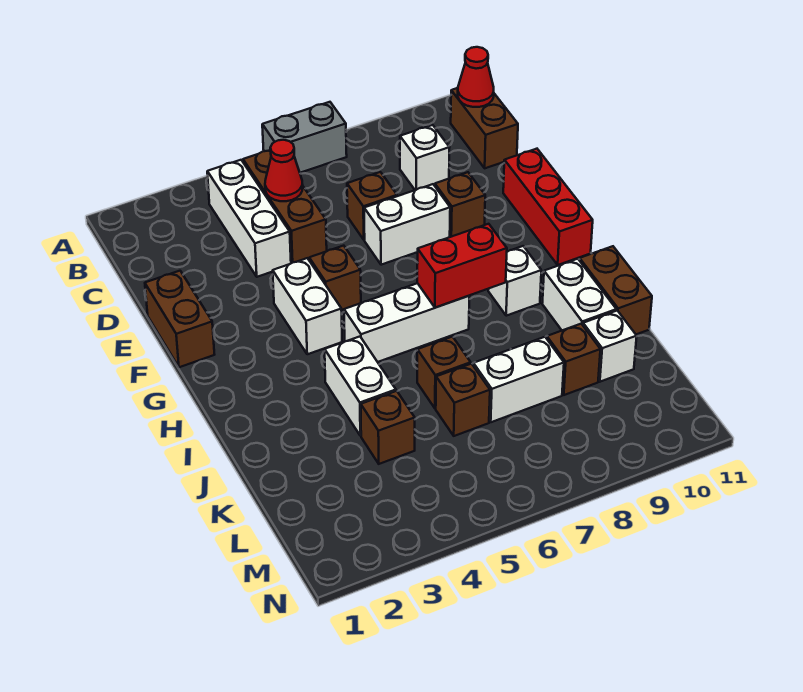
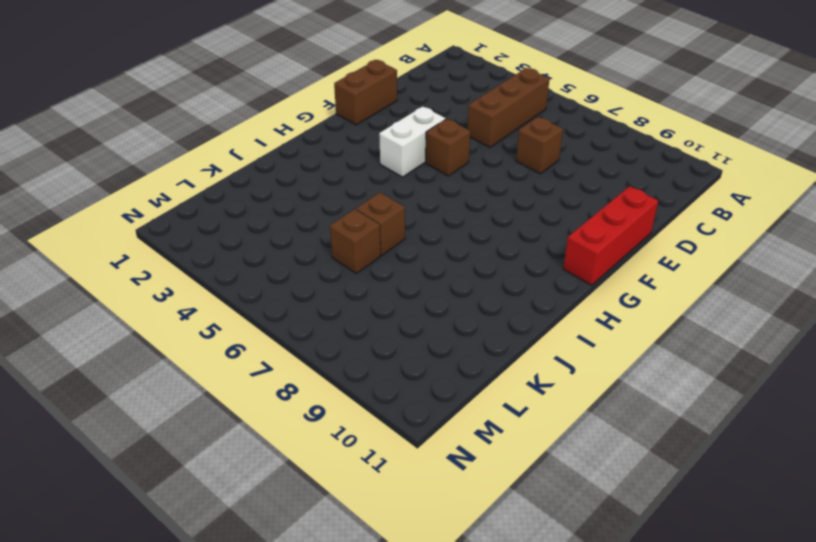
none -> grey brick A6:A7 level 1
none -> white brick B4:D4 level 1
none -> brown brick B11:C11 level 1

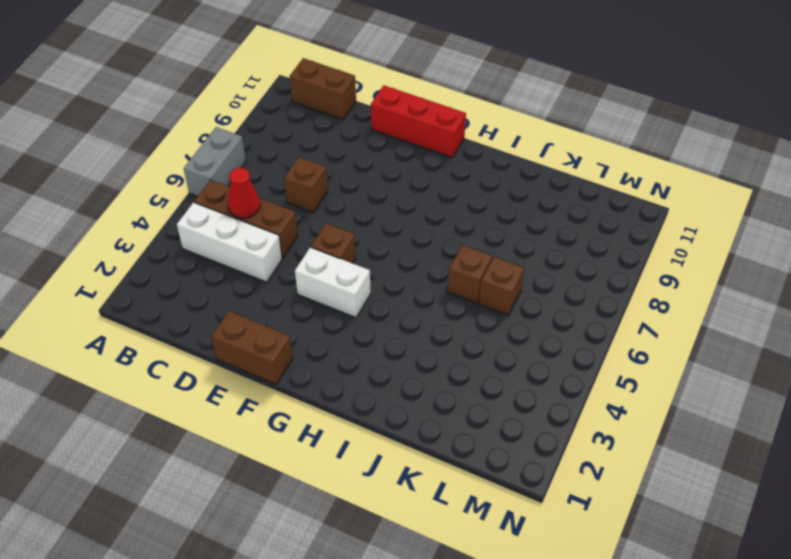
none -> white brick C9 level 1
none -> white brick E7:E8 level 1
none -> brown brick E9 level 1

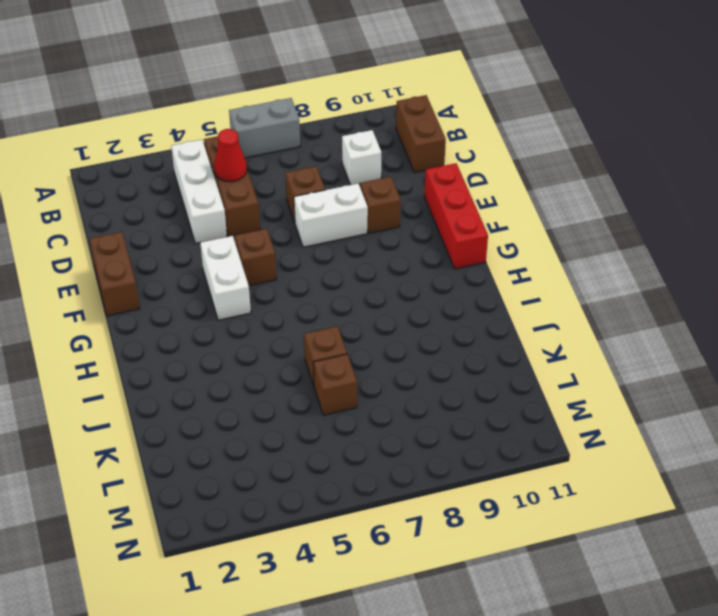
none -> white brick H5:H7 level 1
none -> white brick H9 level 1
none -> white brick I4:J4 level 1

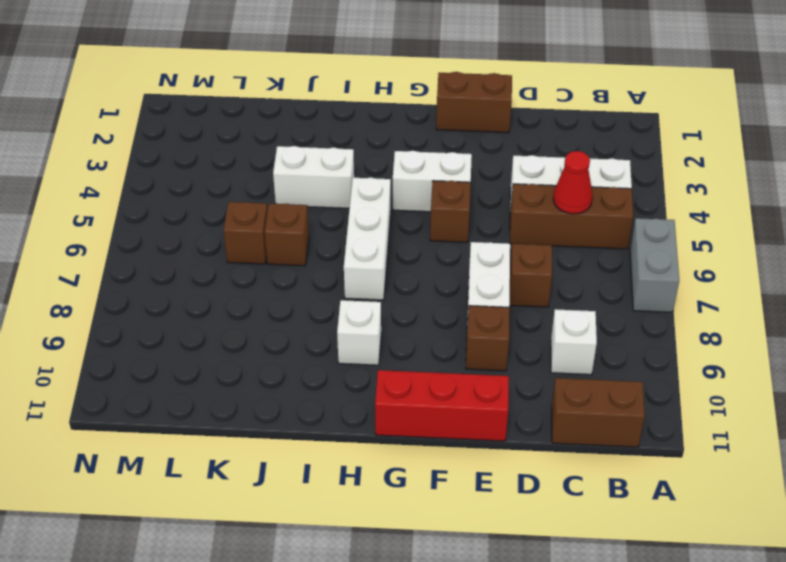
none -> white brick I10:J10 level 1
none -> brown brick I11:J11 level 1
none -> brown brick K4 level 1

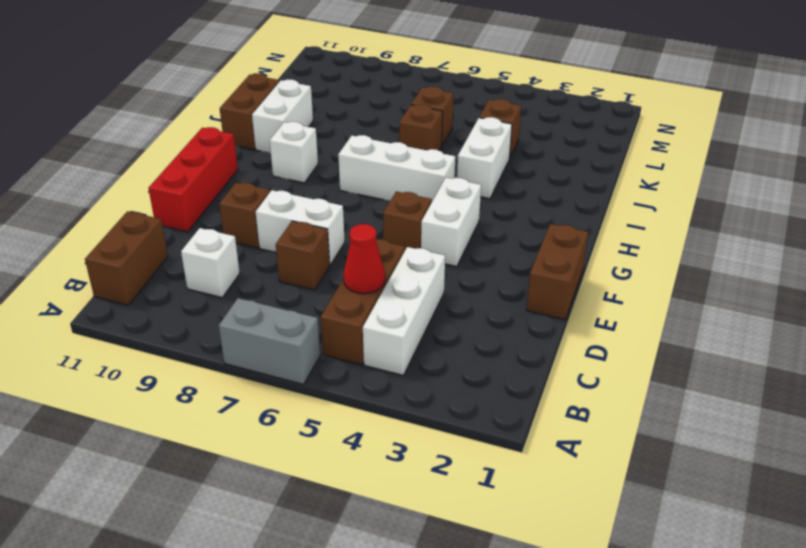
none -> white brick K7:K8 level 1
none -> brown brick K9 level 1
none -> white brick K10 level 1

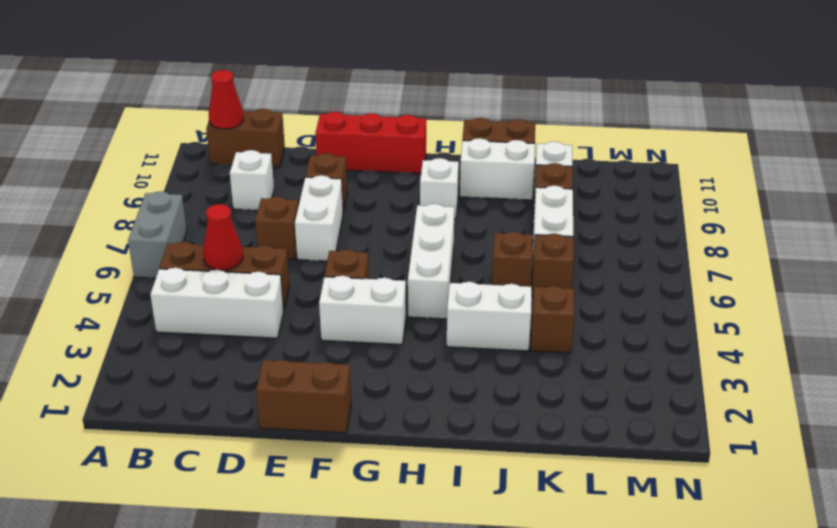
none -> red brick H7:H8 level 2

